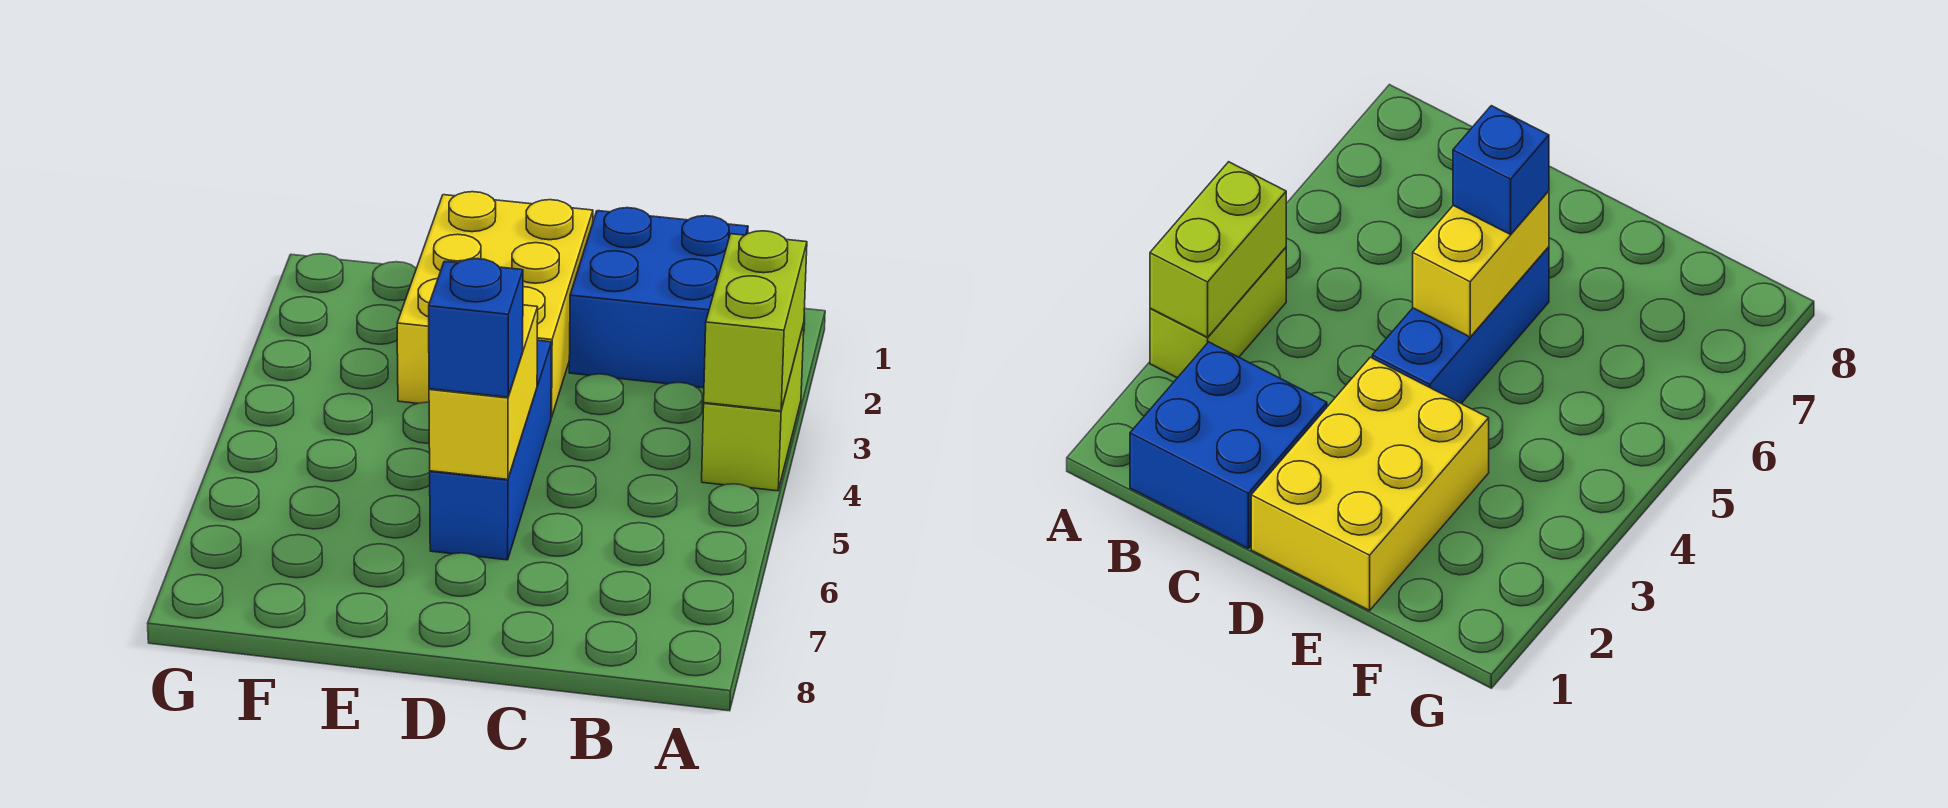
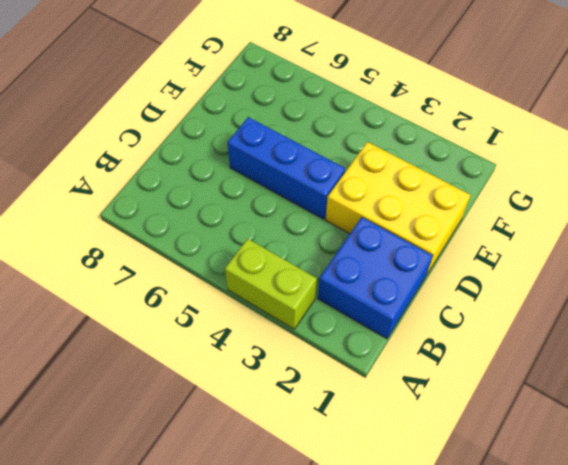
none -> lime brick A3:A4 level 2
none -> yellow brick D5:D6 level 2

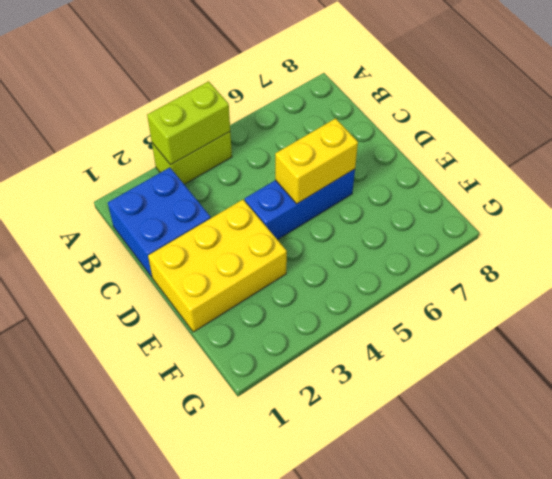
none -> blue brick D6 level 3

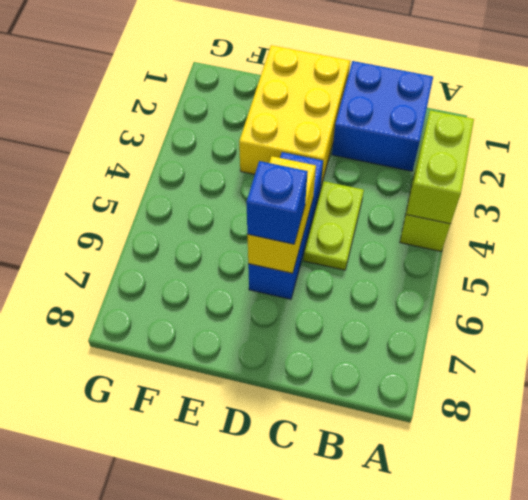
lime plate C4:C5 level 1 -> none

